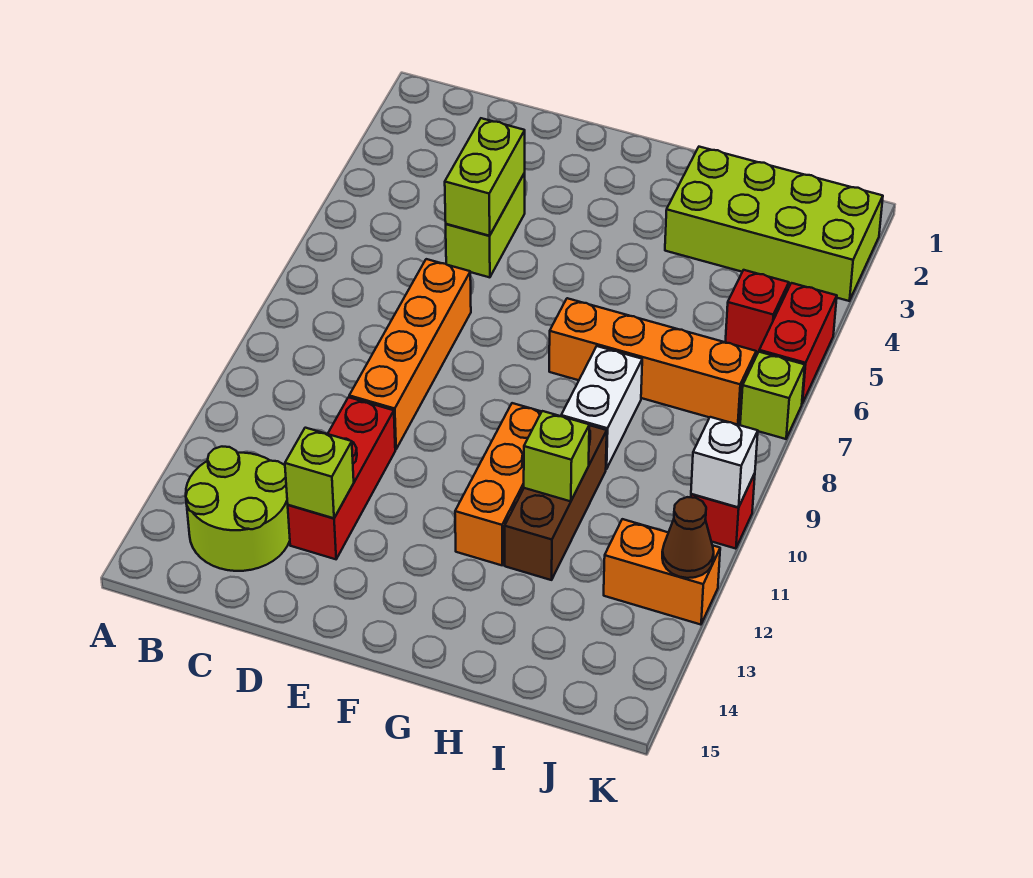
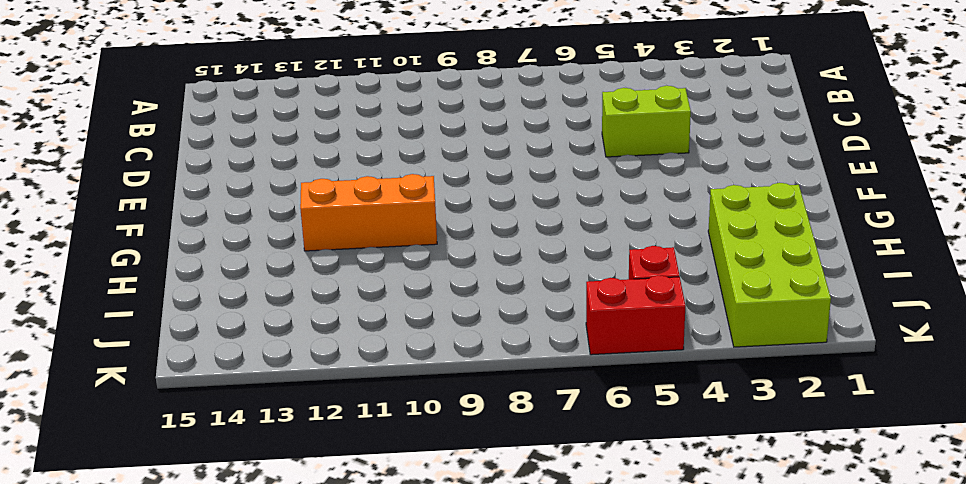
none -> lime round brick B13:C14 level 1
none -> orange brick D7:D10 level 1
none -> red brick D11:D13 level 1

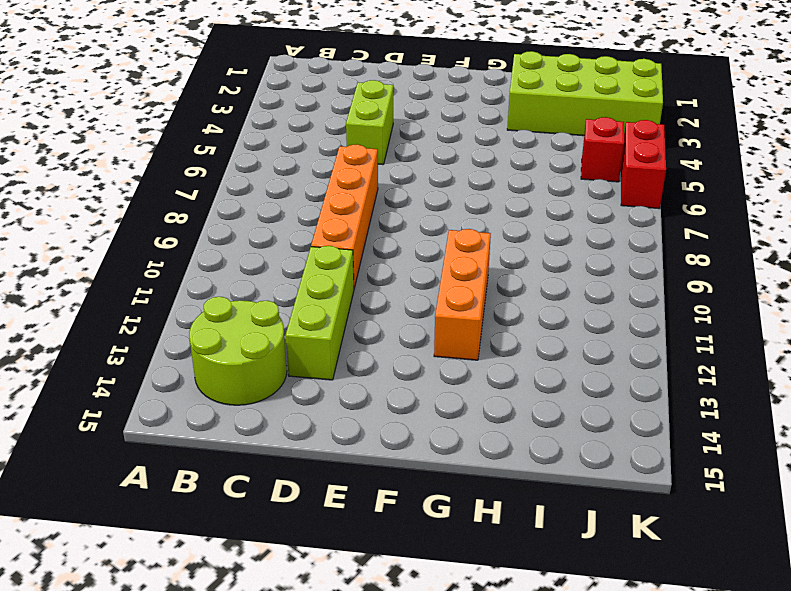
lime brick D11:D13 level 1 -> red brick D11:D13 level 1
none -> orange brick G7:J7 level 1
none -> white brick H8:H9 level 1
none -> brown brick H10:H12 level 1

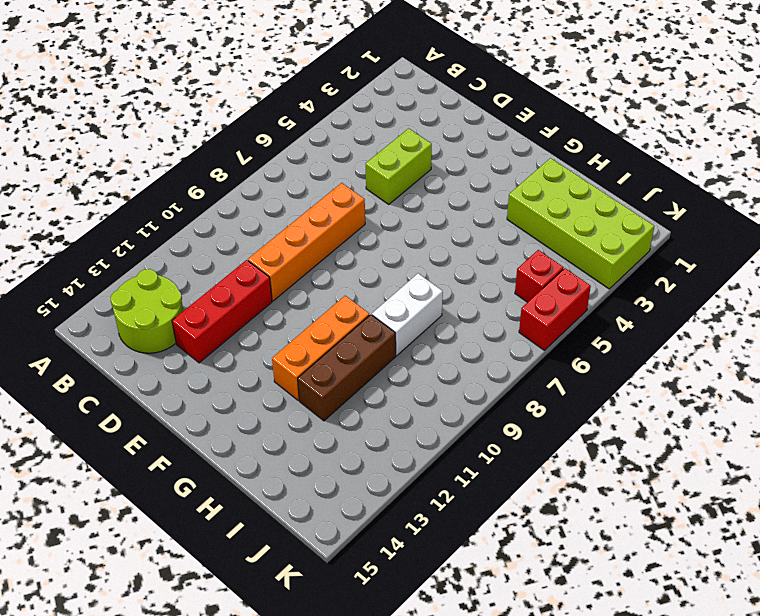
none -> orange brick G7:J7 level 1
none -> orange brick J12:K12 level 1
none -> lime brick K7 level 1

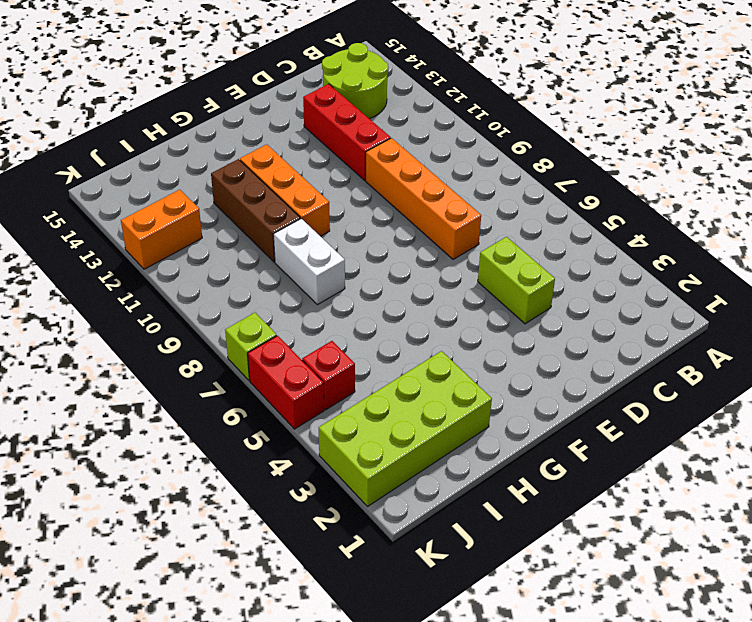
none -> orange brick G7:J7 level 1
none -> red brick K10 level 1
none -> lime brick D4:D5 level 2

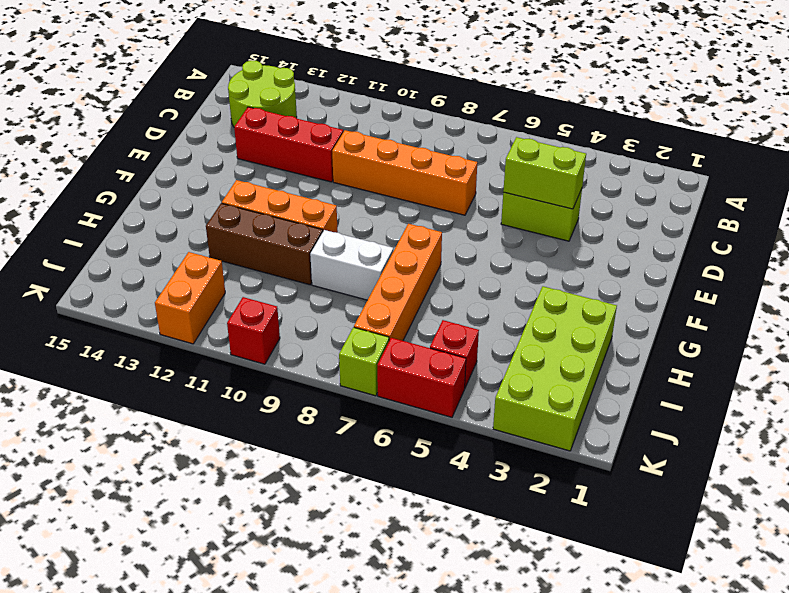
none -> lime brick D13 level 2
none -> lime brick H11 level 2
none -> white brick K10 level 2

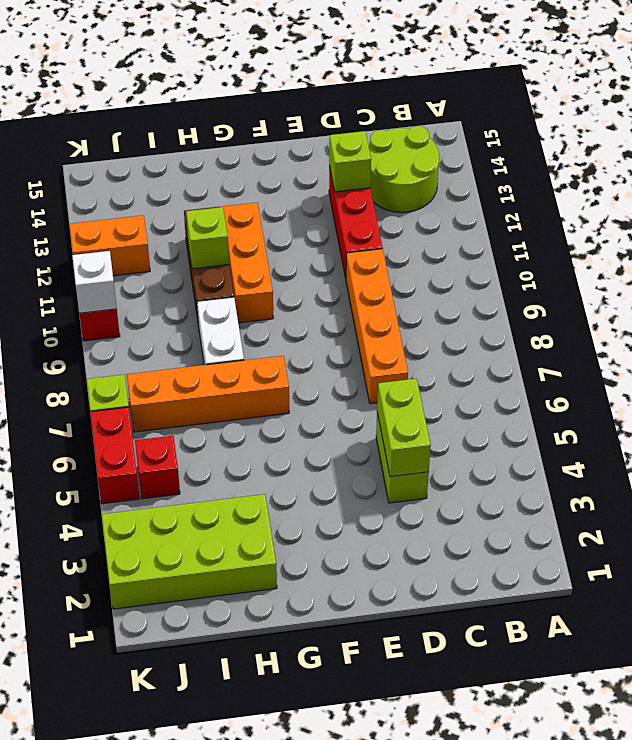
none -> brown cone K12 level 2

